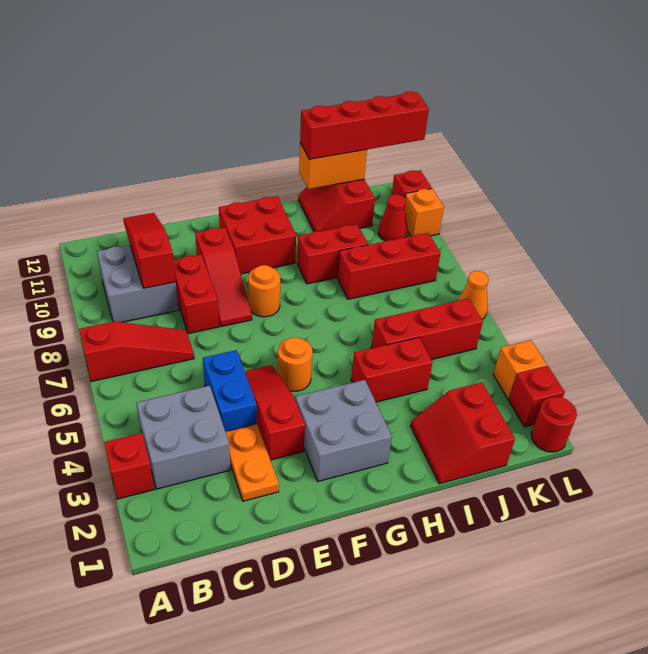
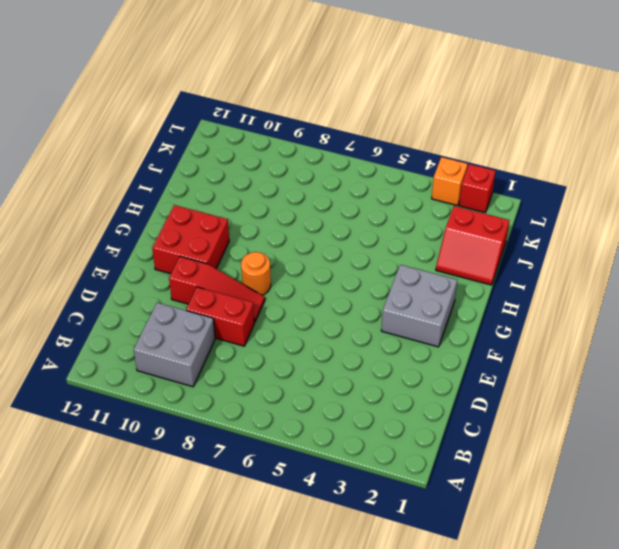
none -> red brick A3 level 1
none -> red slope A7:C7 level 1 top A
none -> grey brick B3:C4 level 1

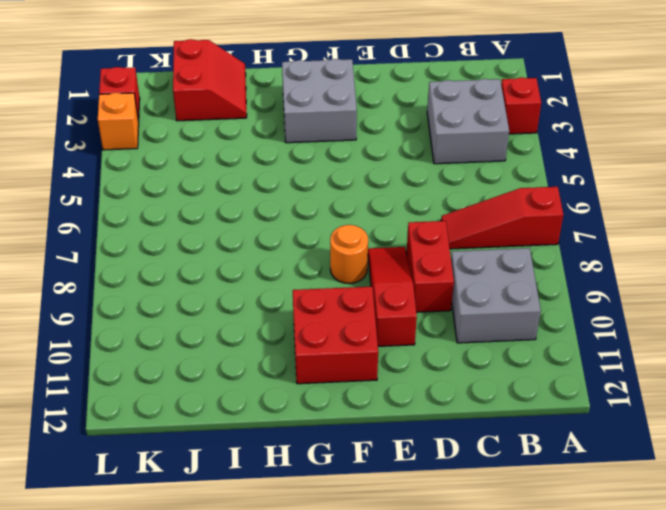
none -> orange plate D2:D3 level 1
none -> blue brick D4:D5 level 1
none -> red slope E3:E5 level 1 top 3

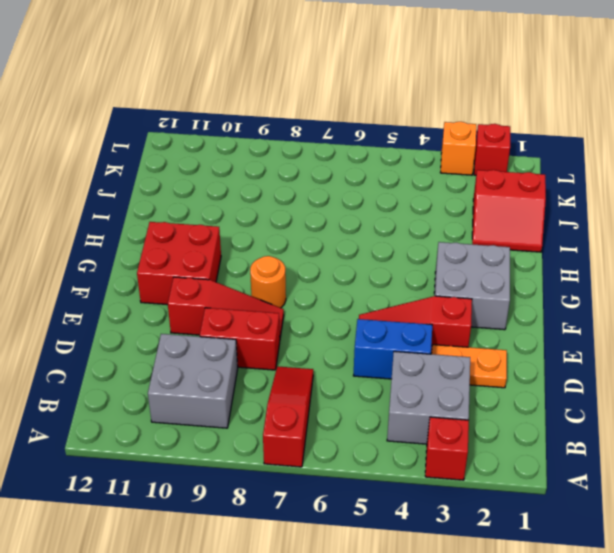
none -> orange round brick F5 level 1
none -> red brick H4:I4 level 1
none -> red brick H9:I9 level 1

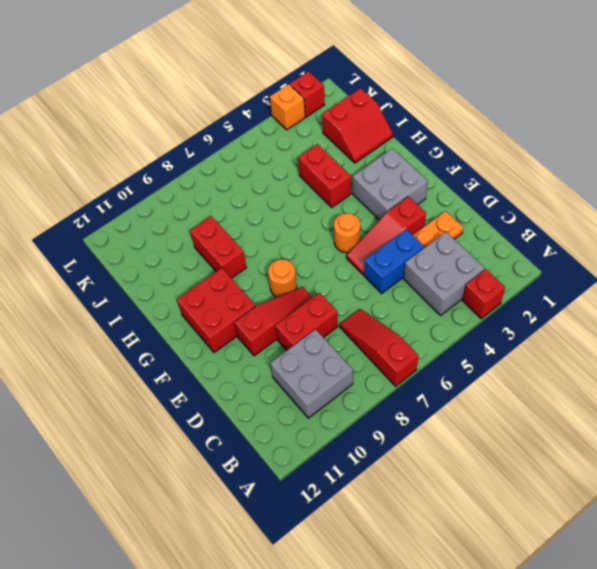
none -> red brick I5:K5 level 1
none -> red brick I8:K8 level 1
none -> red slope I11:J12 level 1 top J

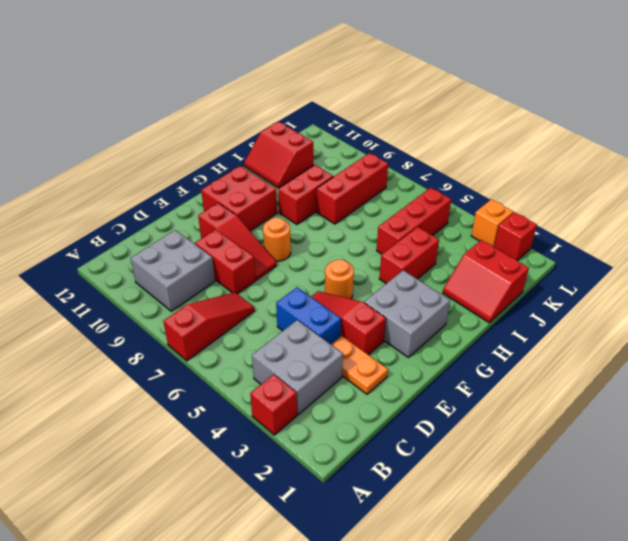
none -> red cone K10 level 1
none -> red round brick L1 level 1
none -> orange cone L6 level 1

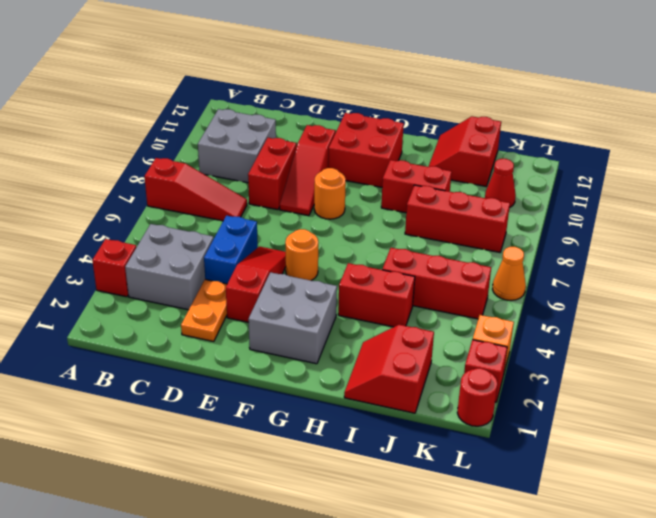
none -> orange brick L10 level 1
none -> red brick L11 level 1
none -> red slope C9:C11 level 2 top 9

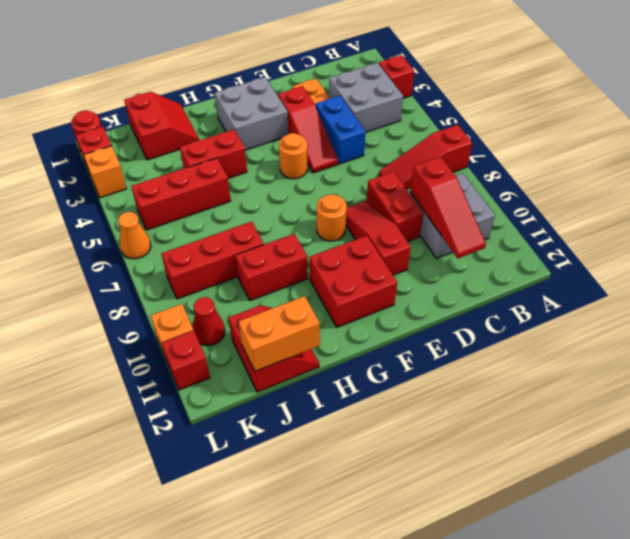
none -> red brick I12:L12 level 3

